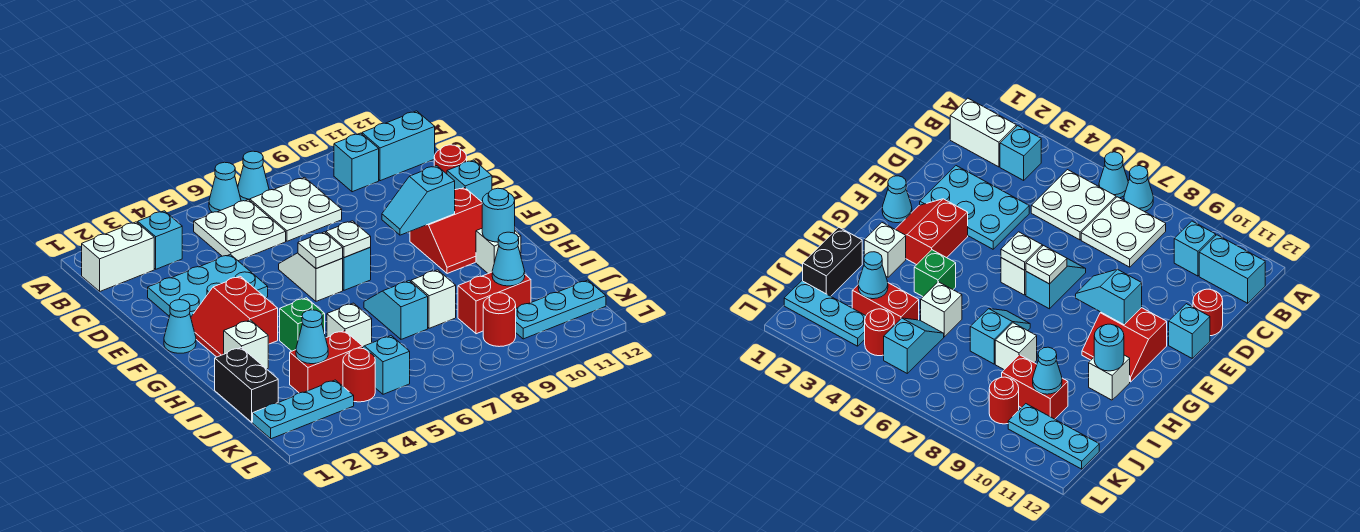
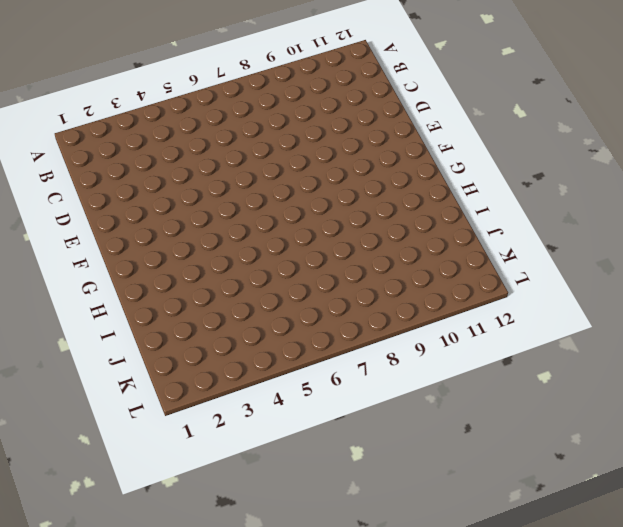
none -> cyan cone A6 level 1
none -> cyan cone A7 level 1
none -> white brick B1:B2 level 1
none -> cyan brick B3 level 1

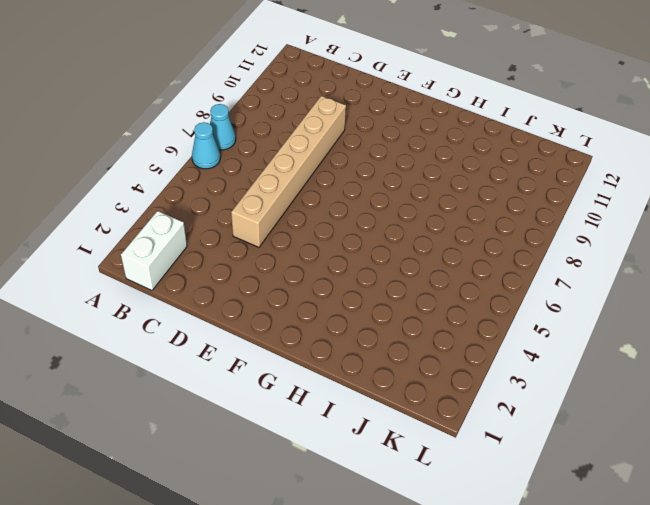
tan brick D4:D9 level 1 -> cyan plate D2:E4 level 1
none -> cyan brick B3 level 1
none -> white plate B5:C6 level 1
none -> white plate B7:C8 level 1
none -> cyan brick B10 level 1

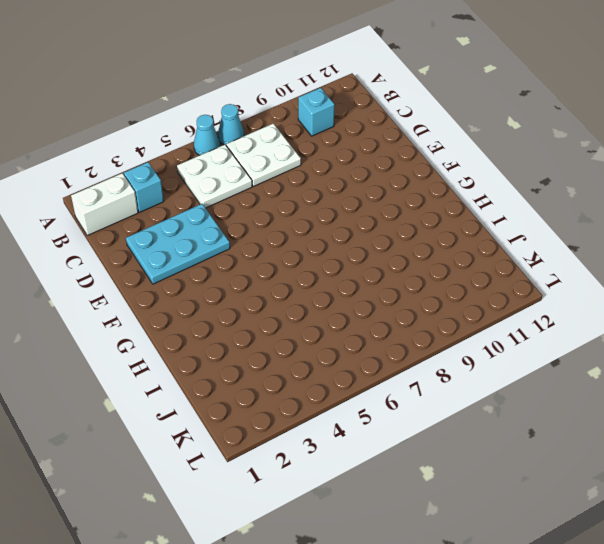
none -> cyan brick B11:B12 level 1
none -> red round brick D12 level 1
none -> white slope E6:F6 level 1 top F
none -> cyan slope E7:F7 level 1 top F

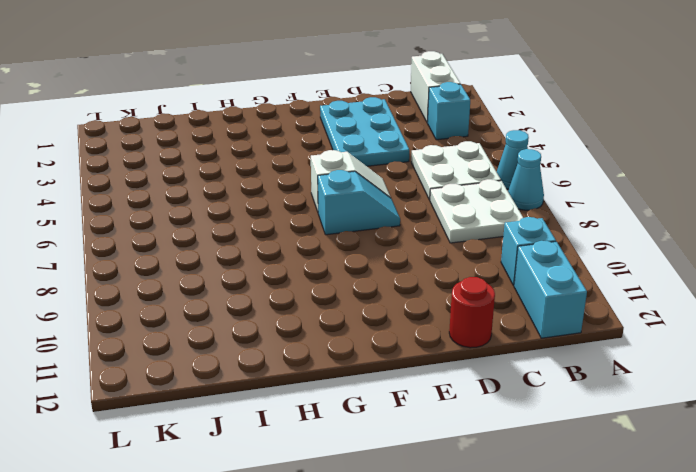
none -> cyan brick E12 level 1
none -> cyan cone F1 level 1
none -> red slope F2:G3 level 1 top 3
none -> red slope F10:G11 level 1 top F

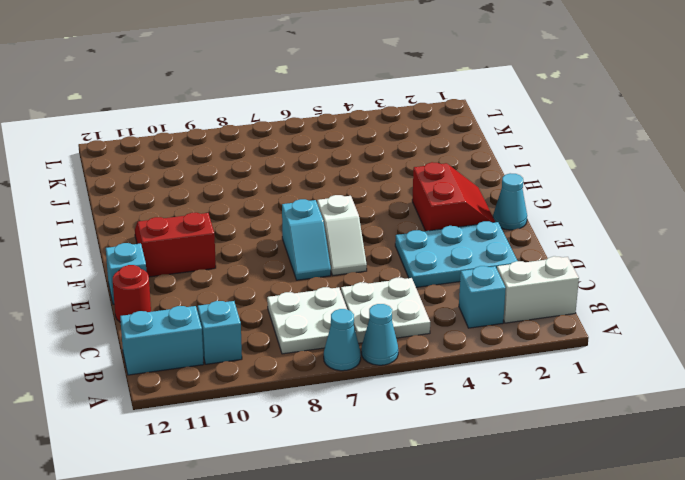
none -> white brick H2 level 1
none -> green brick H4 level 1
none -> cyan slope H7:I7 level 1 top I
none -> white brick H11 level 1

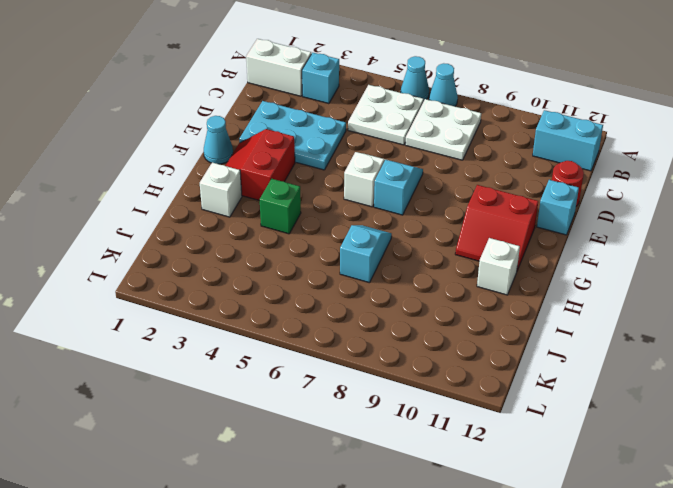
none -> cyan brick B10 level 1
none -> black brick I1:J1 level 1
none -> white brick I5 level 1
none -> white brick I8 level 1

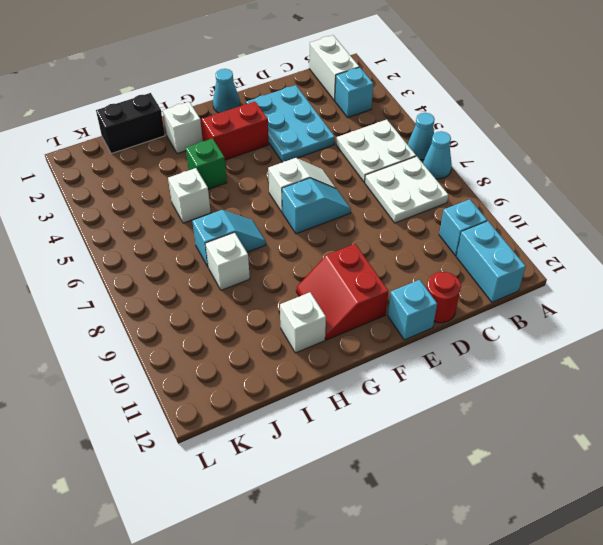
none -> red brick J3:J4 level 1
none -> cyan slope J5:K5 level 1 top K
none -> red brick J9:J10 level 1
none -> cyan plate K1:K3 level 1

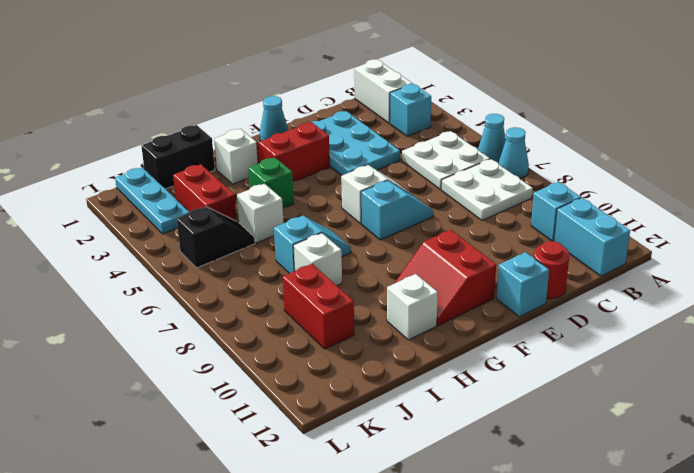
black slope J5:K5 level 1 top K -> cyan slope J5:K5 level 1 top K
none -> red round brick K4 level 1
none -> red round brick K9 level 1
none -> cyan plate K10:K12 level 1
none -> white plate F6 level 2

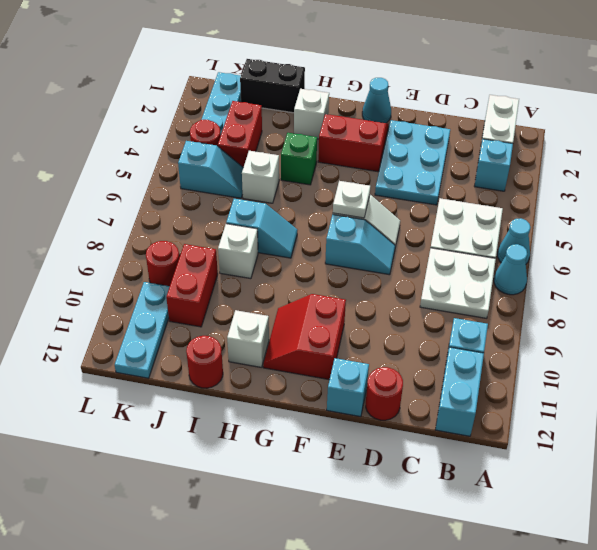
red round brick I12 level 1 -> none
none -> white plate F7 level 2
none -> cyan slope F9:F10 level 2 top 10
none -> cyan round brick H11 level 2
none -> cyan cone J3 level 2

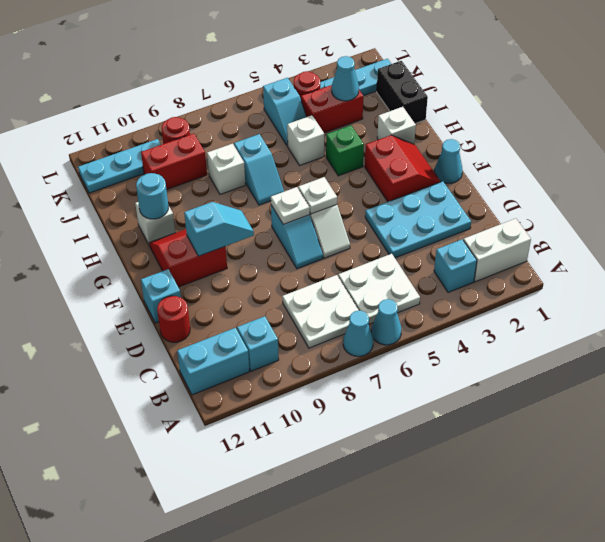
none -> cyan cone J10 level 2

